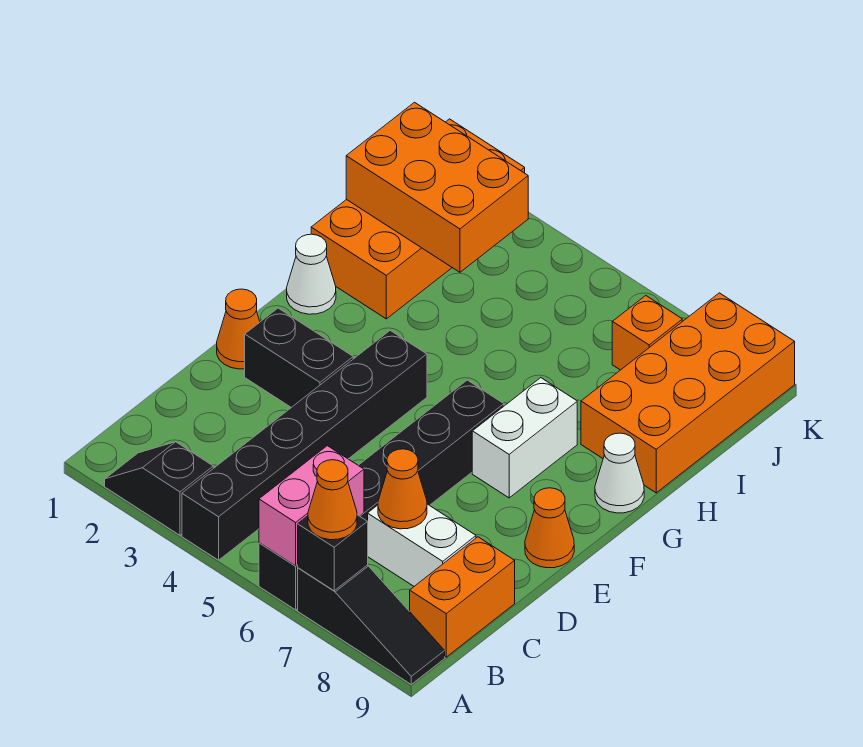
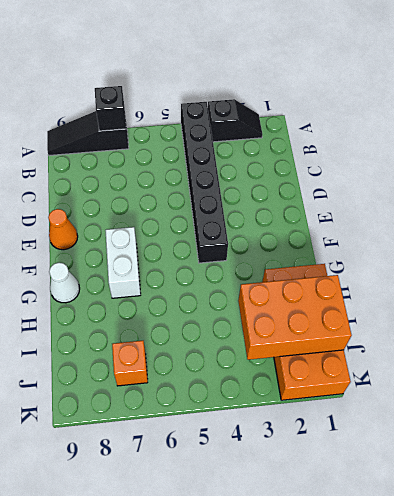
none -> black brick A6:F6 level 1
none -> orange brick B9:C9 level 1
none -> white brick C7:C8 level 1

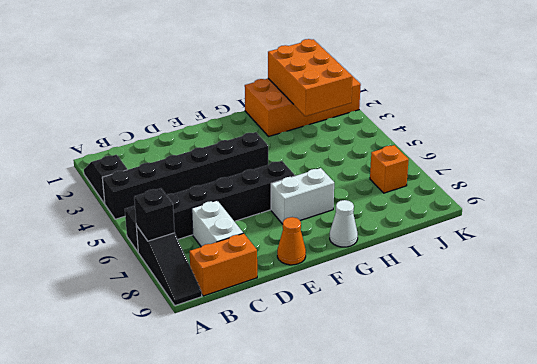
none -> orange cone E1 level 1
none -> black brick E2:E3 level 1
none -> white cone G1 level 1

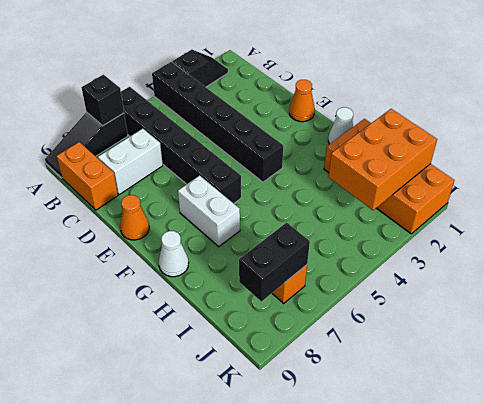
black brick J7:J8 level 2 -> black brick E2:E3 level 1
none -> orange brick H8:K9 level 1
none -> pink brick A6:B6 level 2
none -> orange cone C7 level 2

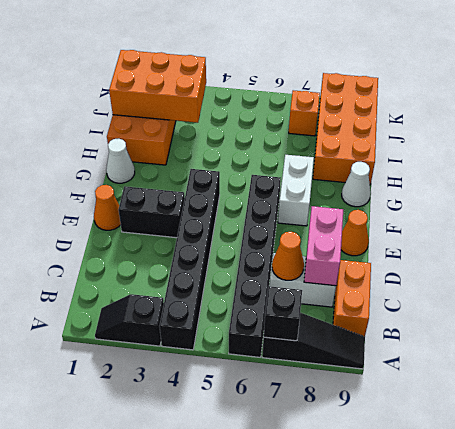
pink brick C8:D8 level 2 -> pink brick A6:B6 level 2
none -> orange cone A7 level 3

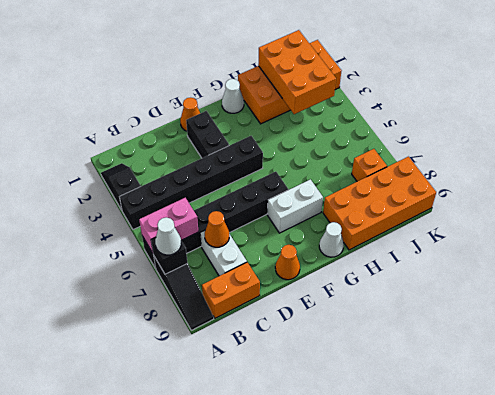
white cone A7 level 3 -> orange cone A7 level 3

